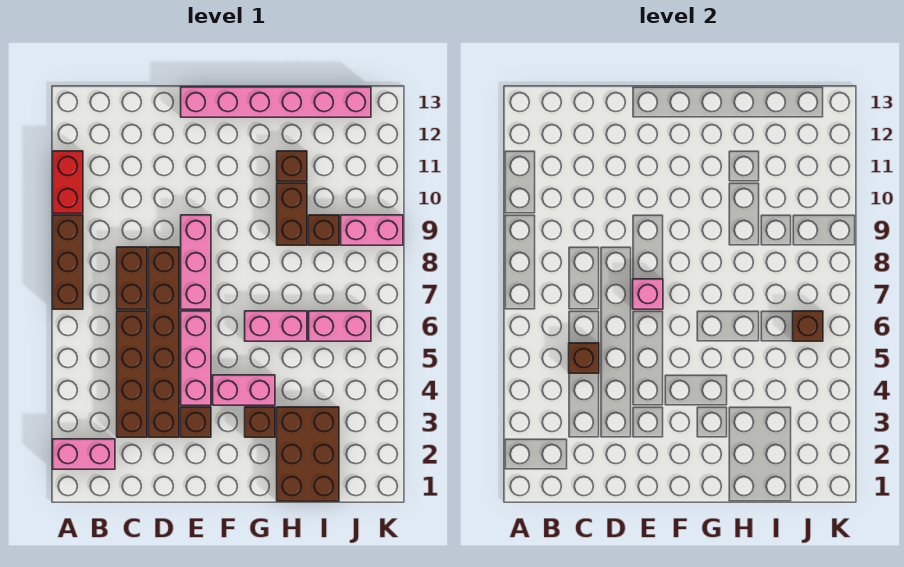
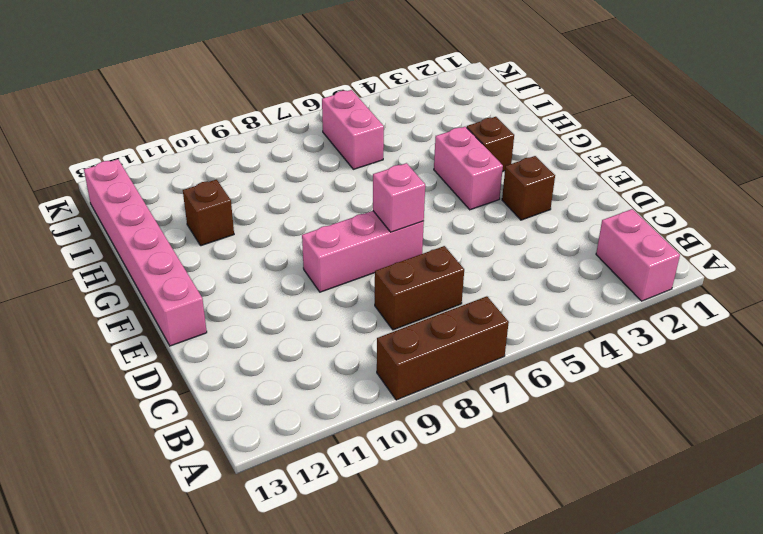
none -> red brick A10:A11 level 1
none -> brown brick C3:C6 level 1
none -> brown brick D3:D8 level 1

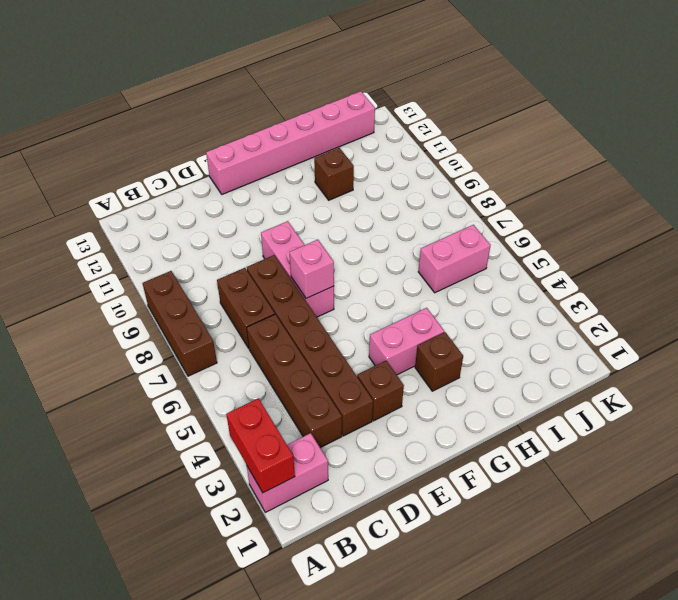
red brick A2:A3 level 2 -> red brick A10:A11 level 1
none -> pink brick E4:E6 level 1
none -> pink brick G6:H6 level 1
none -> brown brick H1:I3 level 1

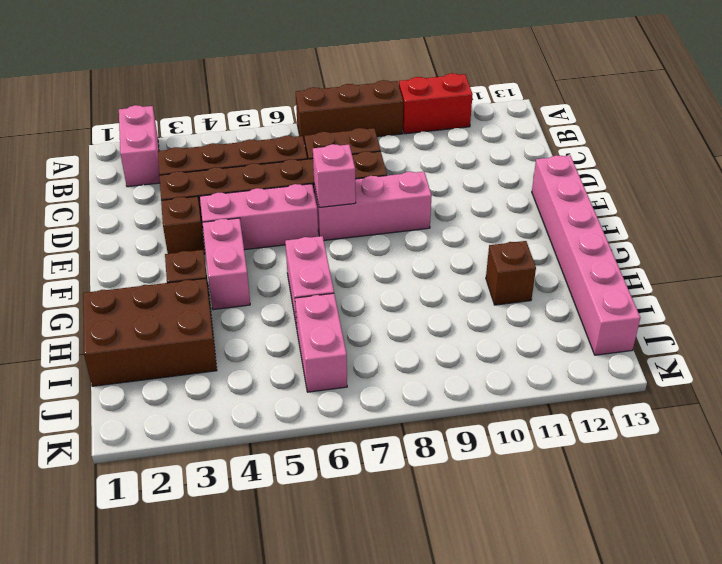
none -> brown brick H9:H10 level 1
none -> brown brick I9 level 1
none -> pink brick J9:K9 level 1

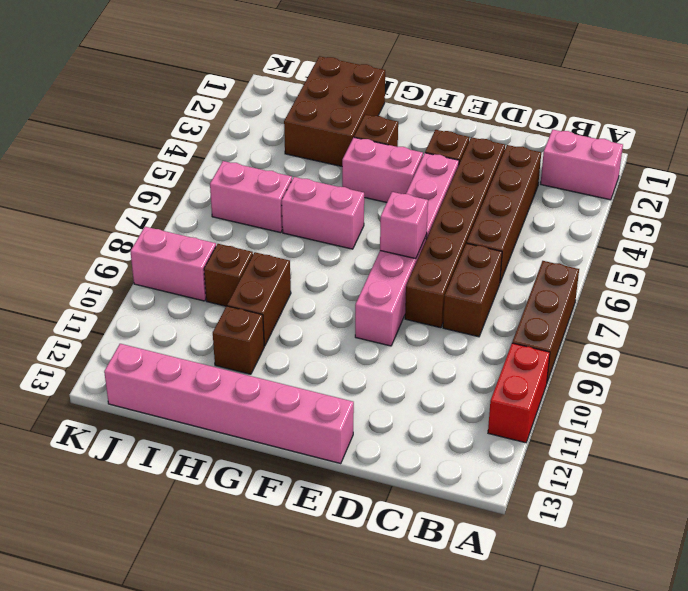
none -> brown brick C5 level 2
none -> brown brick J6 level 2

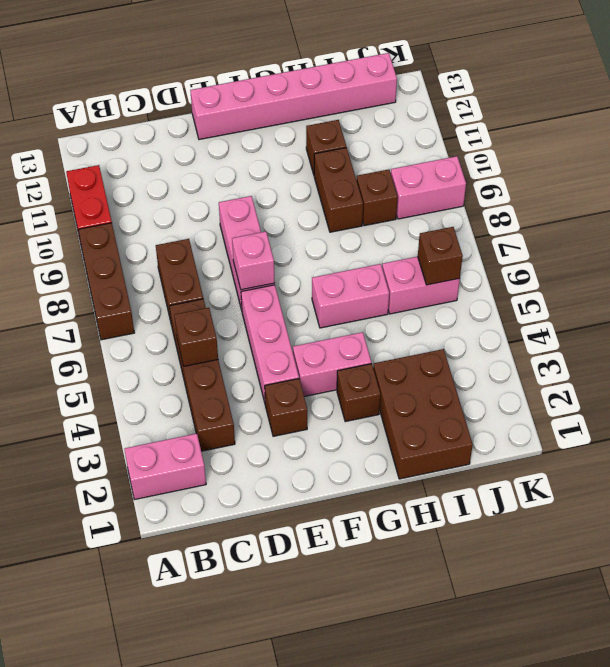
none -> brown brick D3:D8 level 1

